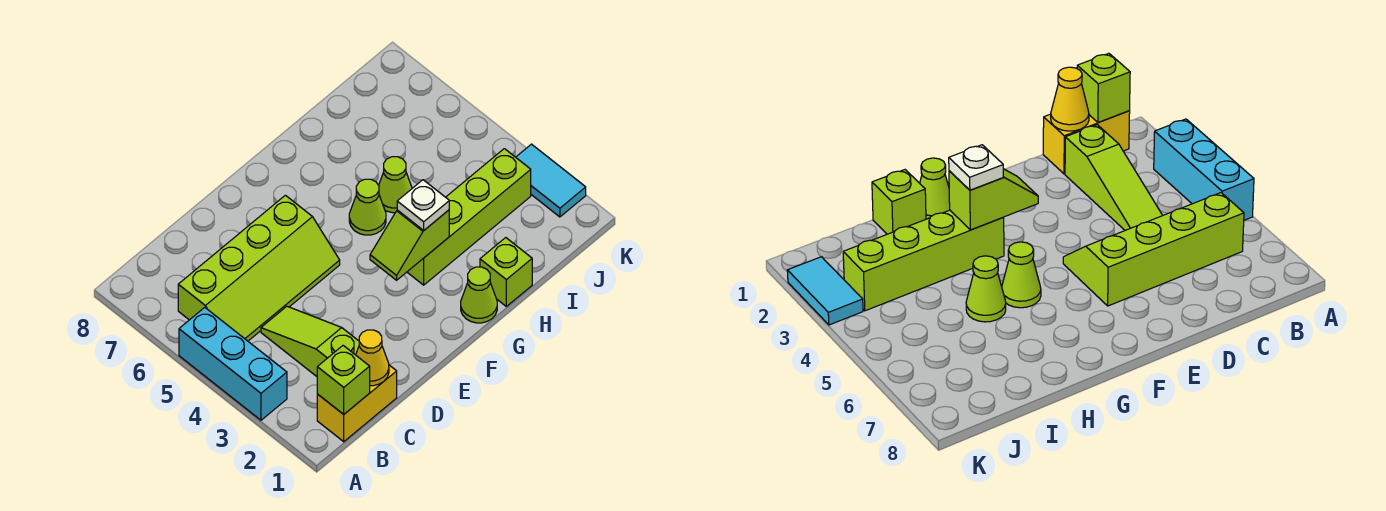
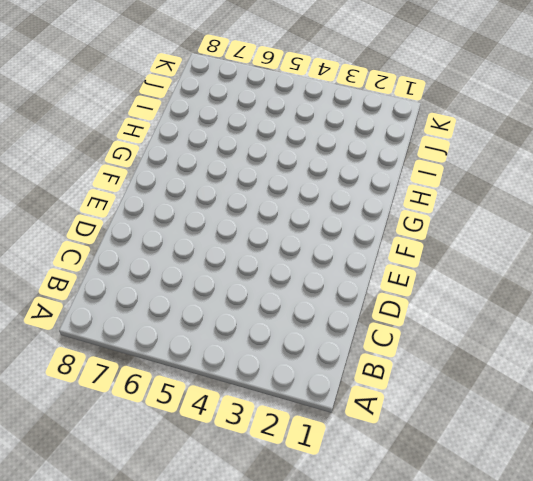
none -> cyan brick A3:A5 level 1
none -> yellow brick B1:C1 level 1
none -> lime slope B5:E6 level 1 top 6

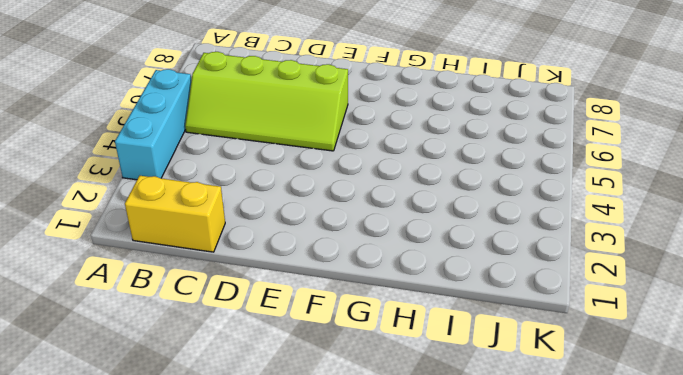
none -> lime slope C2:C4 level 1 top 2
none -> lime cone G1 level 1
none -> lime brick G3:J3 level 1

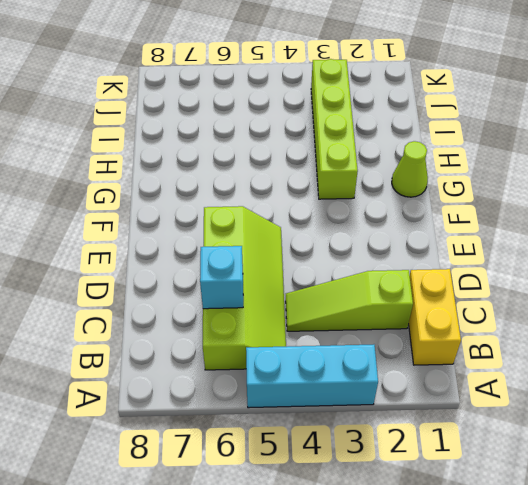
cyan brick C6 level 2 -> none
none -> lime cone G5 level 1
none -> lime brick H1 level 1
none -> lime cone H5 level 1

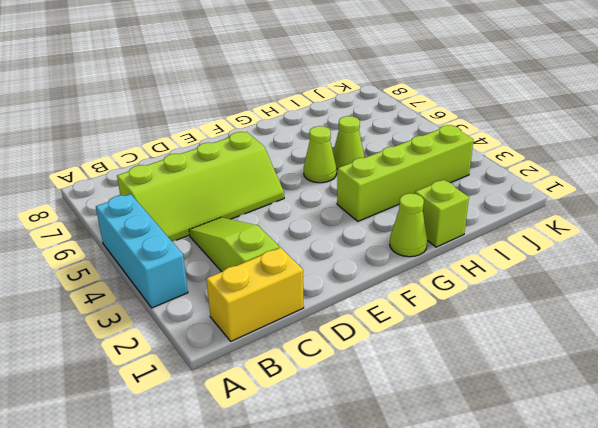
none -> cyan tile K2:K3 level 1
none -> lime brick B1 level 2
none -> yellow cone C1 level 2

